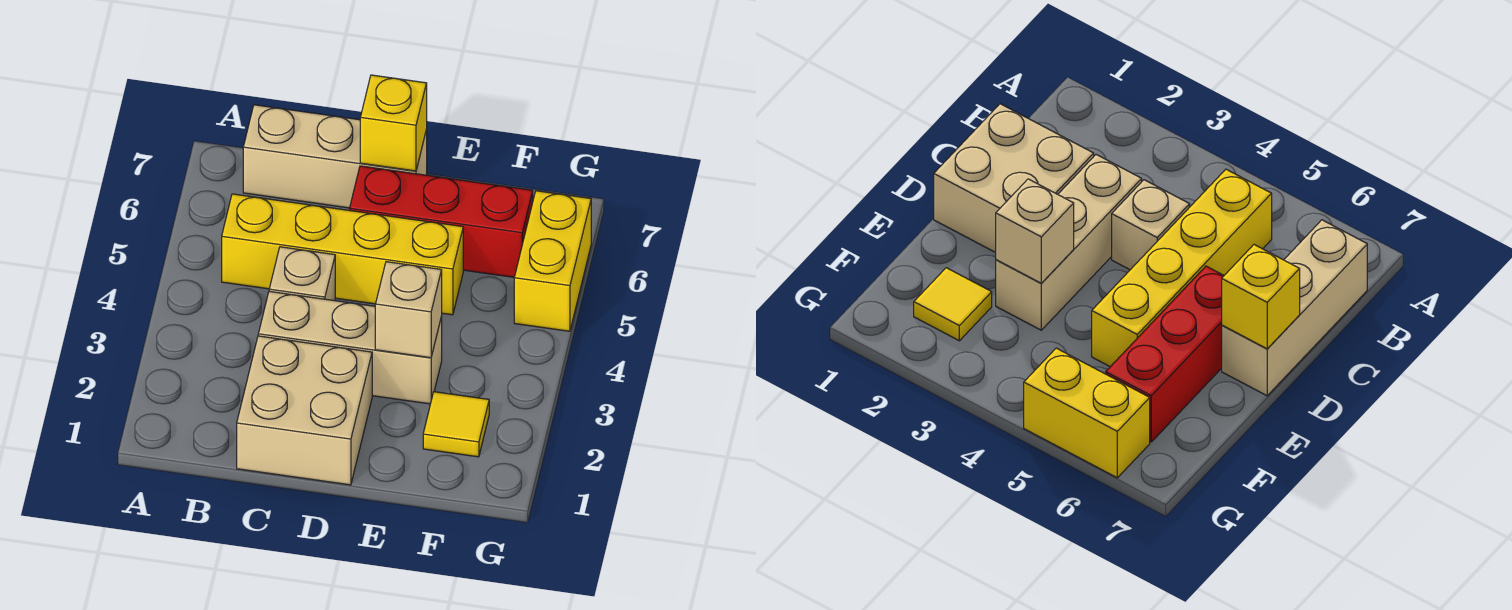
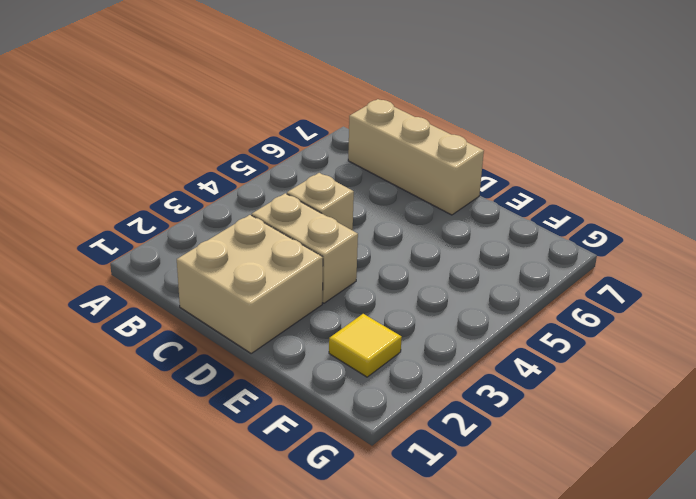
tan brick C3:D3 level 1 -> tan brick C3:E3 level 1
none -> yellow brick B5:E5 level 1
none -> red brick D6:F6 level 1

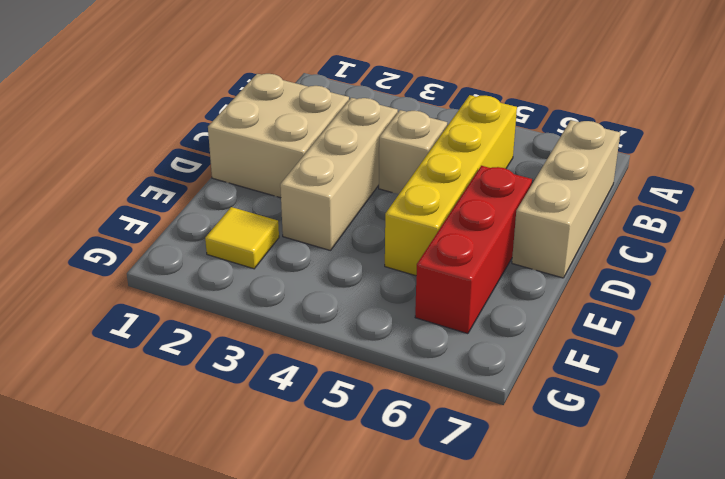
none -> yellow brick G5:G6 level 1
none -> yellow brick D7 level 2

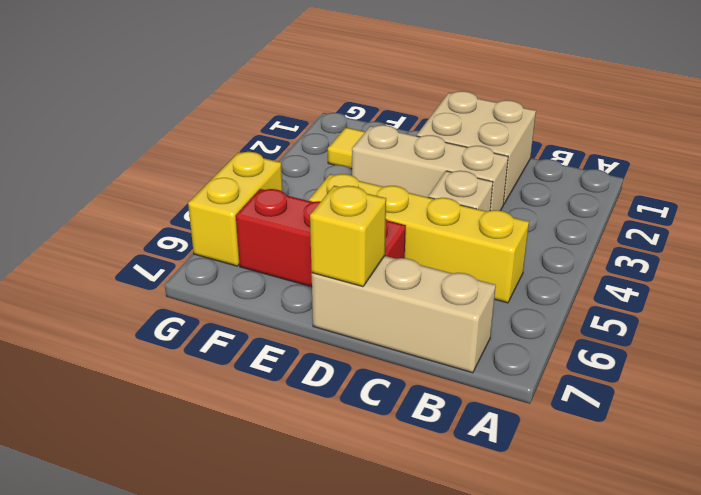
none -> tan brick E3 level 2

